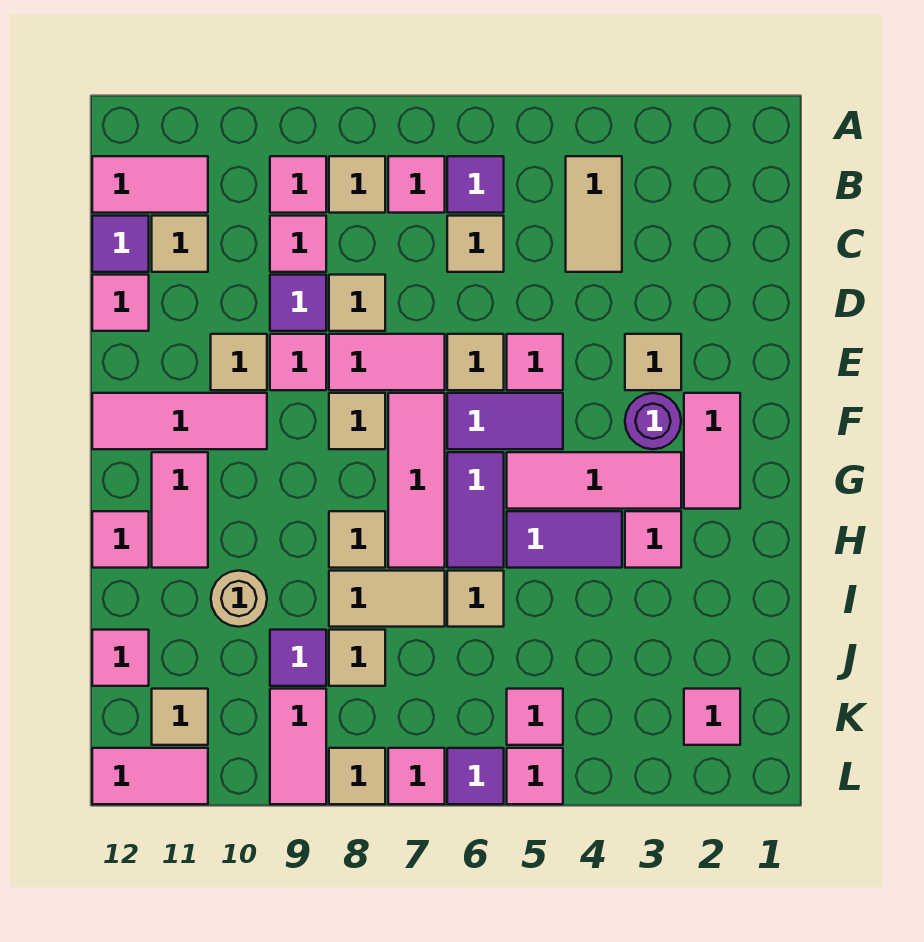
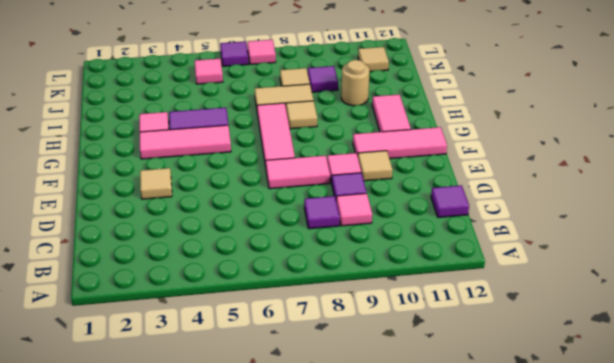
purple tile C8 level 1 -> purple tile B6 level 1
none -> tan tile B4:C4 level 1
none -> pink tile B7 level 1
none -> tan tile B8 level 1
none -> pink tile B9 level 1

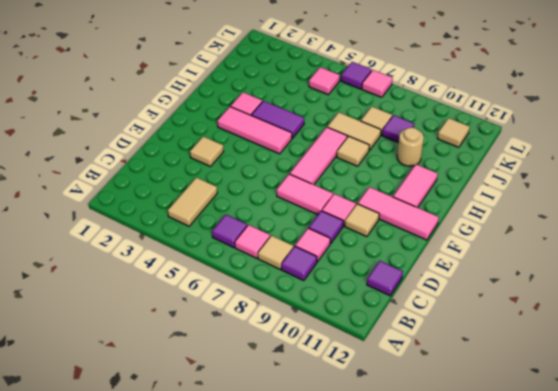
purple tile B9 level 1 -> pink tile B9 level 1
none -> pink tile B11:B12 level 1
none -> tan tile C6 level 1
none -> tan tile C11 level 1
none -> tan tile D8 level 1

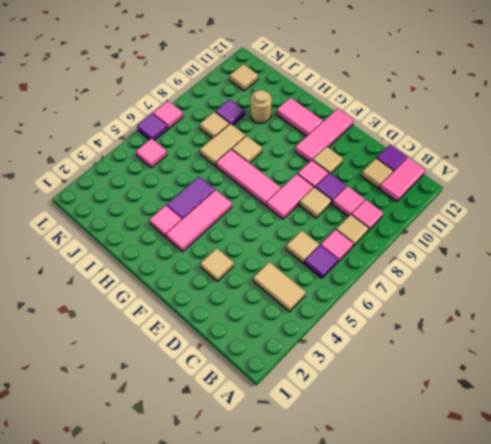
none -> pink tile D12 level 1
none -> pink tile E5 level 1
none -> tan tile E6 level 1
none -> pink tile F2:G2 level 1

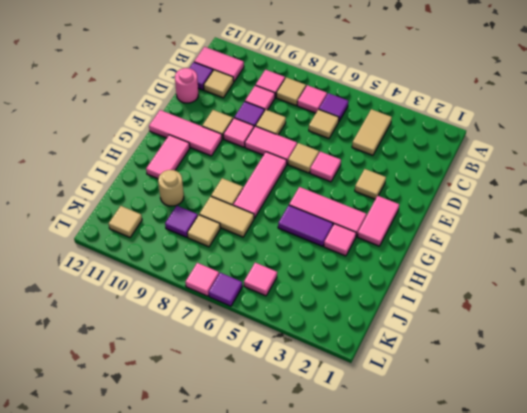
pink round brick D12 level 1 -> pink tile D12 level 1
none -> purple round brick F3 level 1
none -> purple tile F5:F6 level 1
none -> tan tile F8 level 1
none -> purple tile G6:H6 level 1

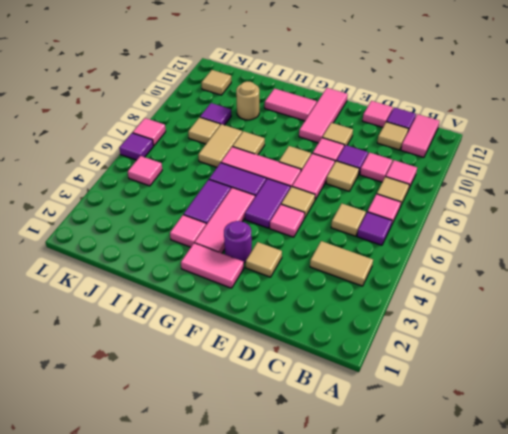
none -> pink tile H12 level 1
none -> tan tile I6 level 1
none -> pink tile J12 level 1
none -> pink tile K2 level 1

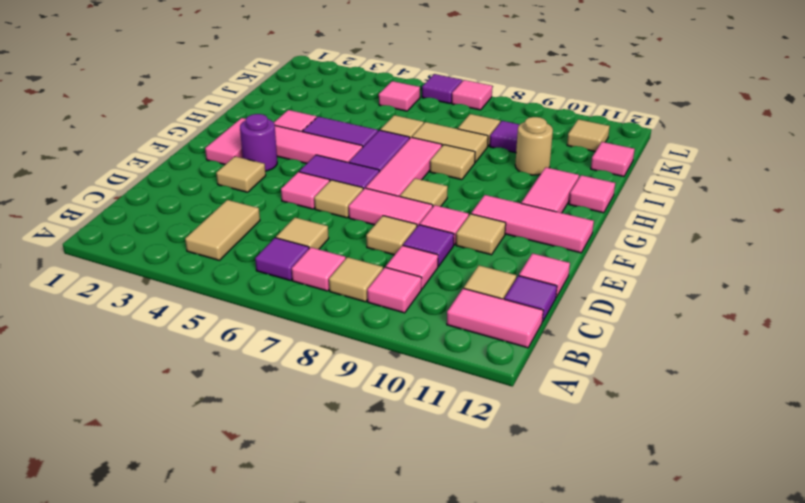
none -> pink tile K2 level 1
none -> pink tile K9:L9 level 1
none -> pink tile L5 level 1
none -> tan tile L8 level 1

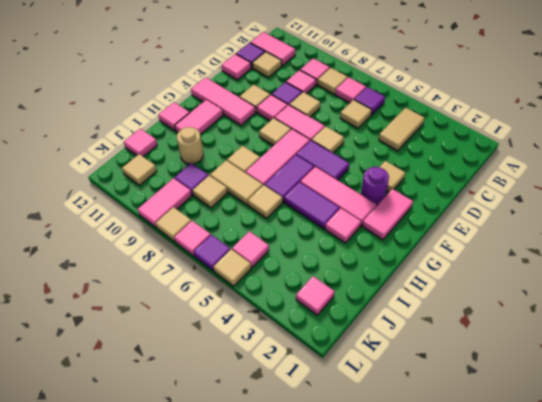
tan tile L5 level 1 -> pink tile L5 level 1
none -> pink tile E5 level 1
none -> pink tile L11:L12 level 1

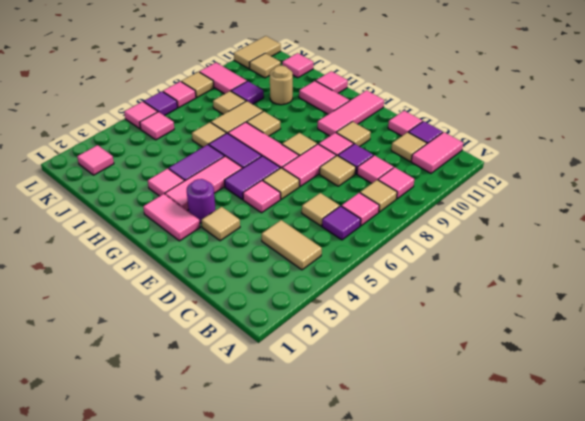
tan tile L11:L12 level 1 -> pink tile L11:L12 level 1

